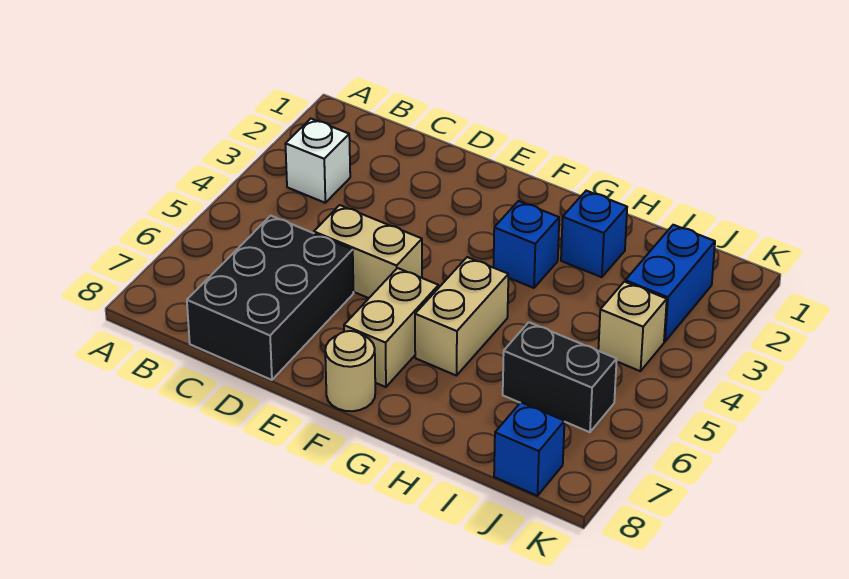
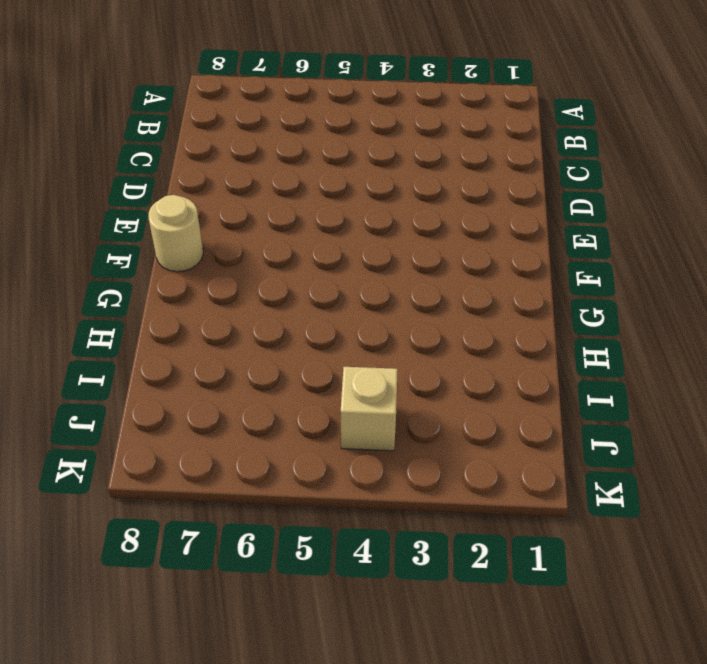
none -> white brick B3 level 1
none -> black brick C6:D8 level 1
none -> tan brick D5:E5 level 1

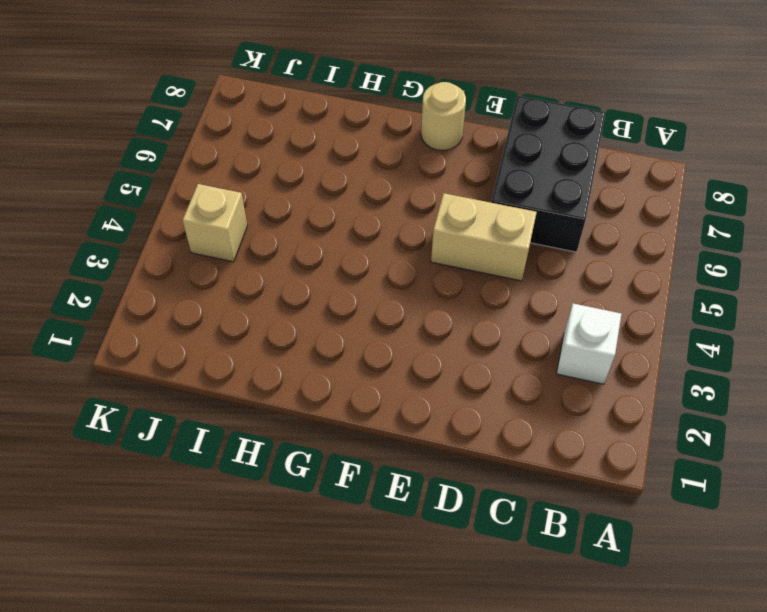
none -> tan brick F6:F7 level 1
none -> blue brick G3 level 1
none -> tan brick G5:G6 level 1

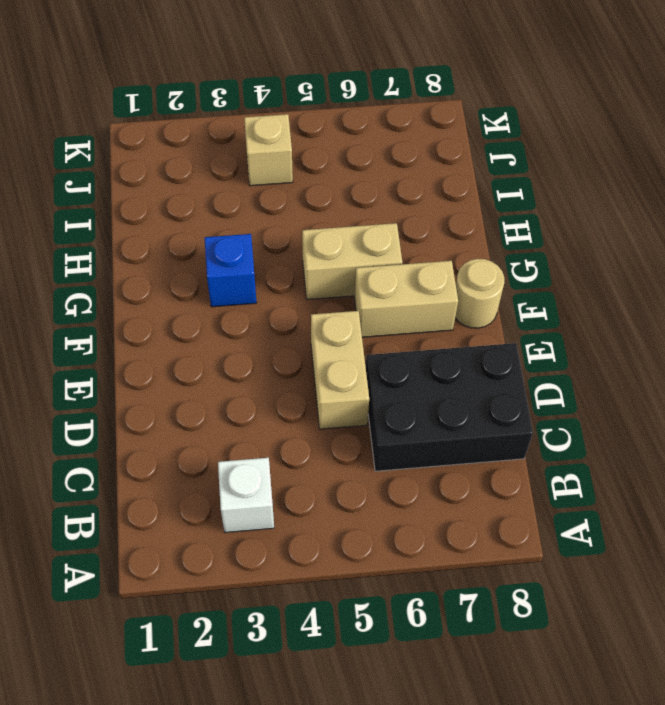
none -> blue brick H2 level 1
none -> black brick I6:J6 level 1
none -> blue brick J2:J3 level 1

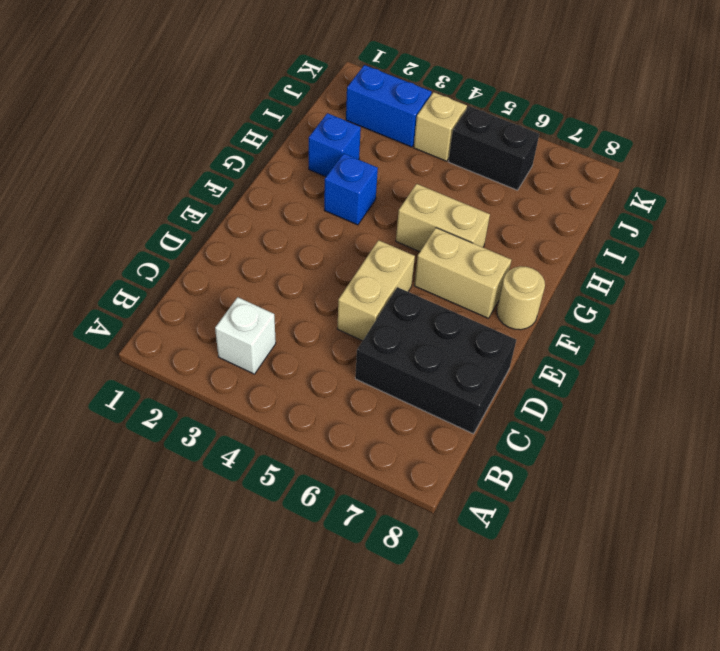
black brick J5:J6 level 1 -> black brick I6:J6 level 1
none -> blue brick J8 level 1

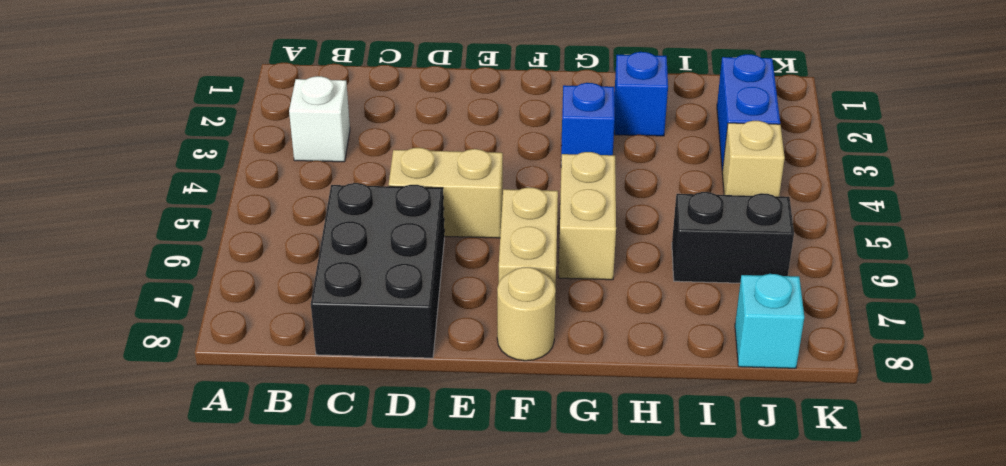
cyan brick J8 level 1 -> blue brick J8 level 1

